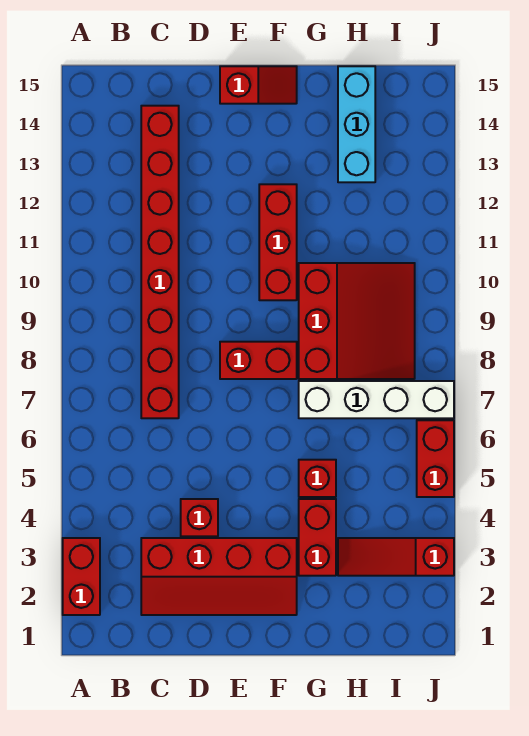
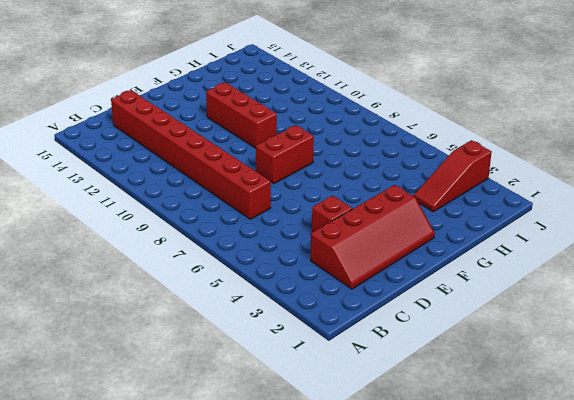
none -> red brick A2:A3 level 1
none -> red slope E15:F15 level 1 top E
none -> red brick G3:G4 level 1

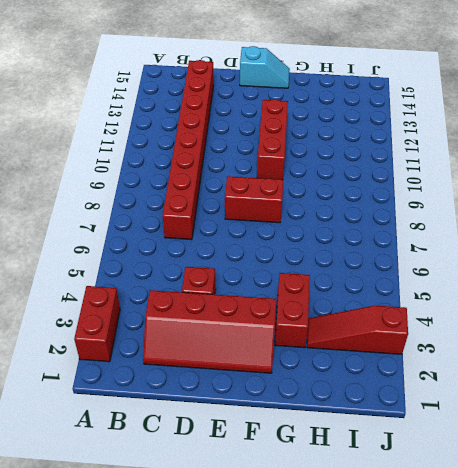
cyan slope E15:F15 level 1 top E -> red slope E15:F15 level 1 top E
none -> red brick G5 level 1
none -> white brick G7:J7 level 1
none -> red slope G8:I10 level 1 top G

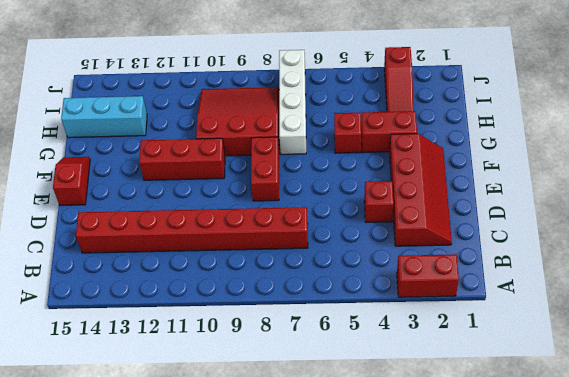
none -> red brick J5:J6 level 1

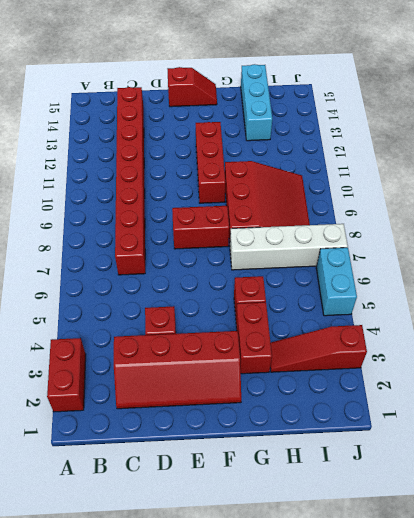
cyan brick J5:J6 level 1 -> red brick J5:J6 level 1

